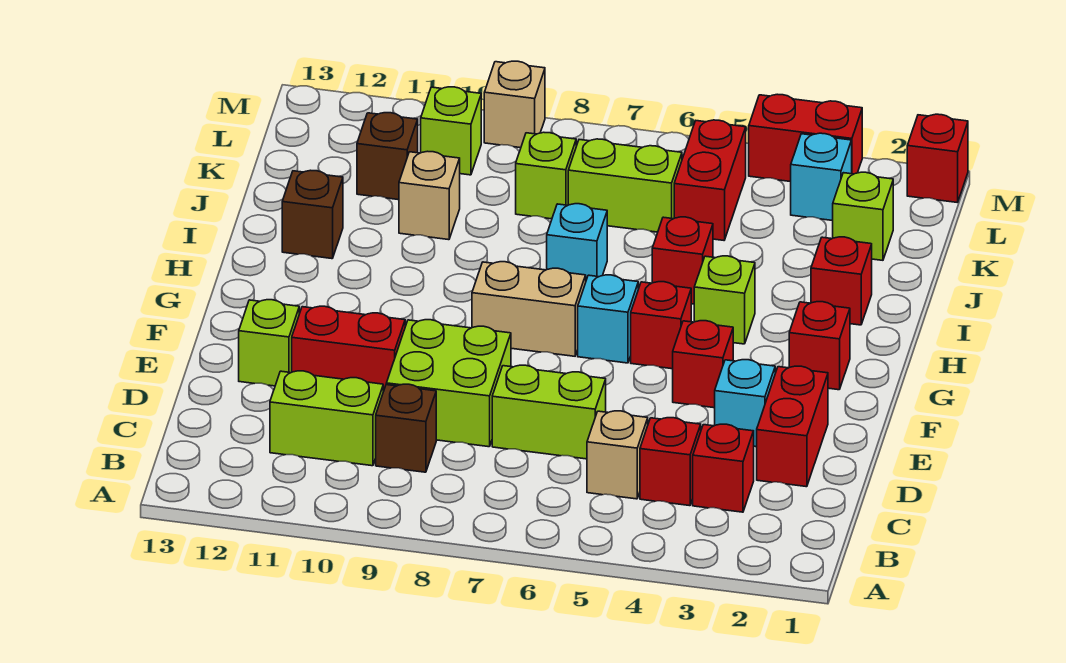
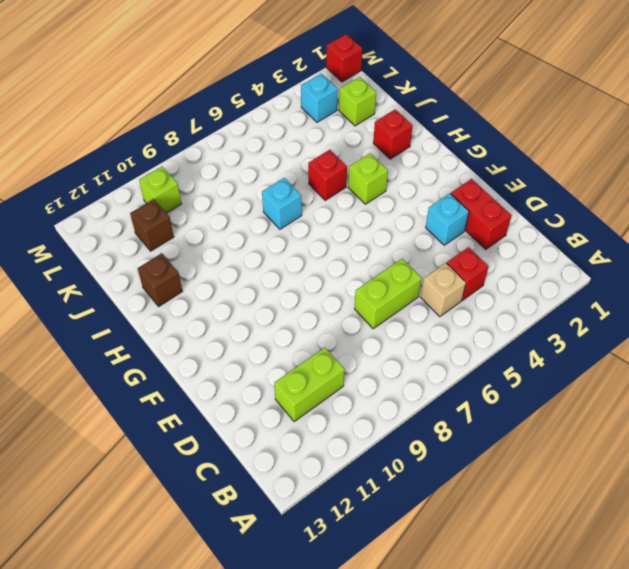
none -> red brick C3 level 1
none -> brown brick C9 level 1
none -> lime brick D8:E9 level 1
none -> red brick E10:E11 level 1

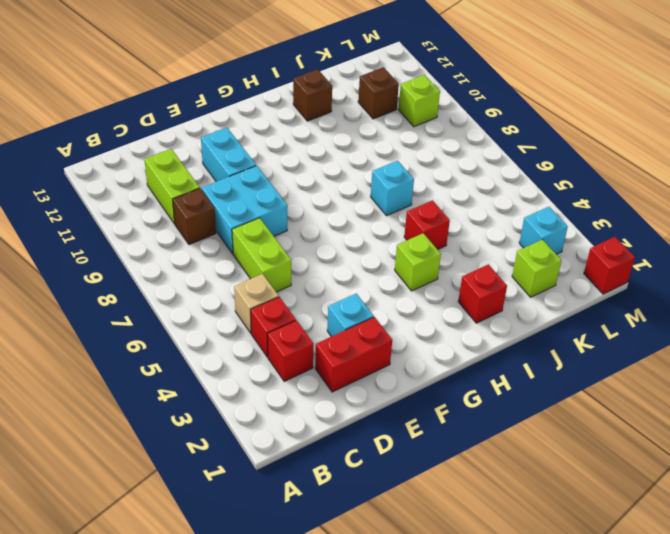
cyan brick D8:E9 level 1 -> lime brick D8:E9 level 1
cyan brick E10:E11 level 1 -> red brick E10:E11 level 1
none -> lime brick E12 level 1
none -> red brick F4 level 1
none -> red brick G2 level 1
none -> red brick G5 level 1

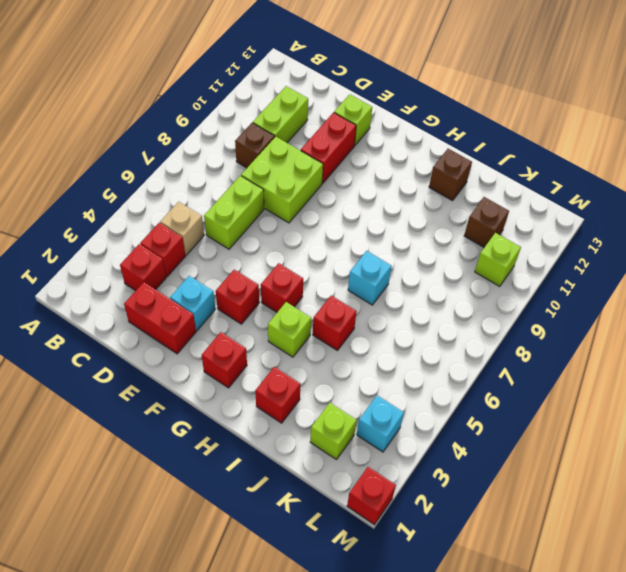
none -> cyan brick G6 level 1
none -> tan brick G7:G8 level 1
none -> tan brick J10 level 1
none -> red brick K5:L5 level 1

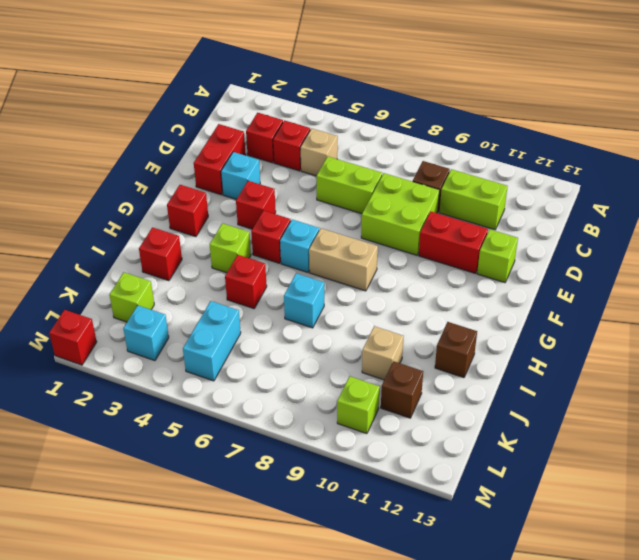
cyan brick K5:L5 level 1 -> red brick K5:L5 level 1
none -> lime brick K6:K7 level 1
none -> lime brick K8 level 1
none -> red brick M3:M4 level 1
none -> tan brick M9 level 1

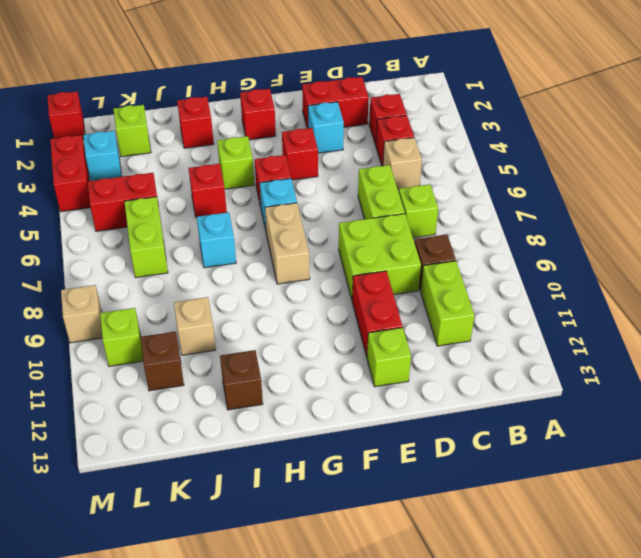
lime brick C7 level 1 -> lime brick K8 level 1

